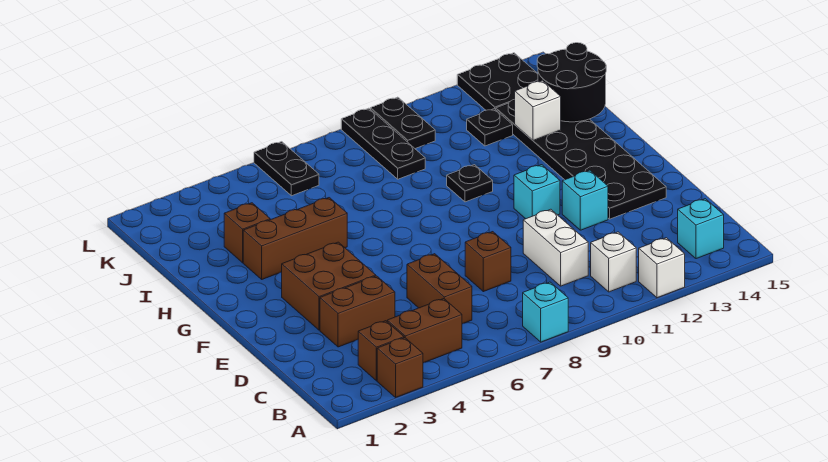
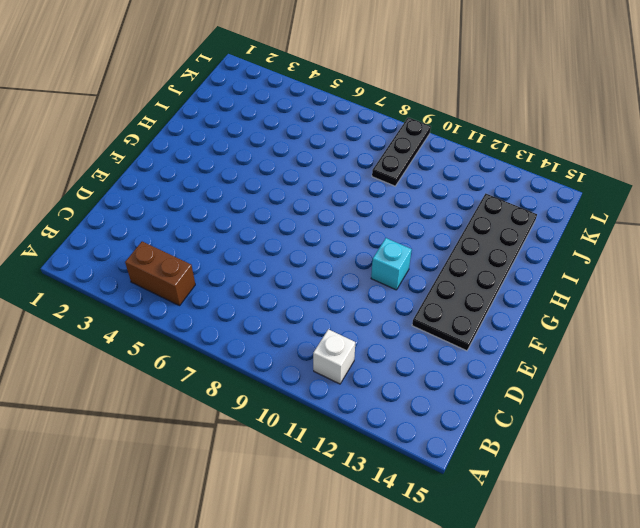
none -> brown brick A3 level 1
none -> cyan brick A8 level 1
none -> white brick A12 level 1

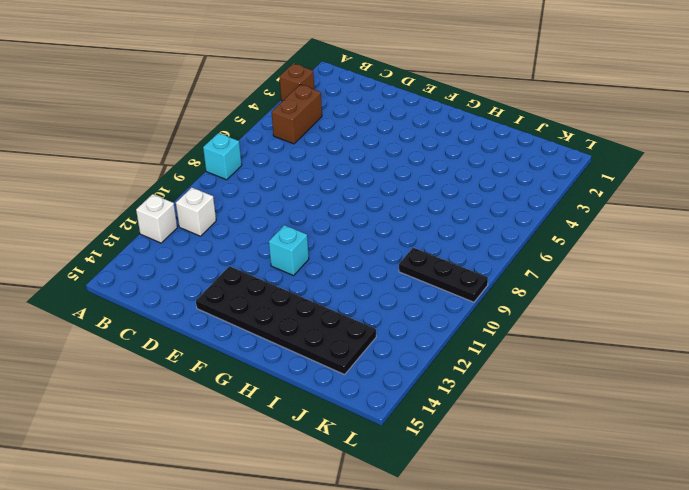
none -> brown brick B3 level 1
none -> cyan brick B14 level 1
none -> brown brick C6:D6 level 1

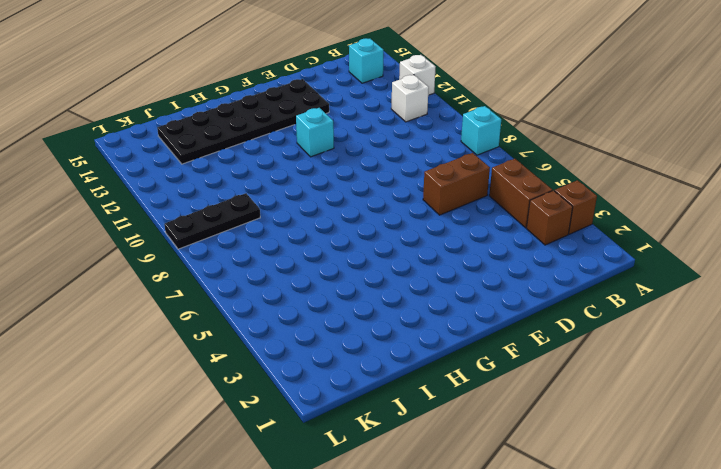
none -> white brick C10:D10 level 1
none -> brown brick D3:D4 level 1
none -> brown brick D8 level 1

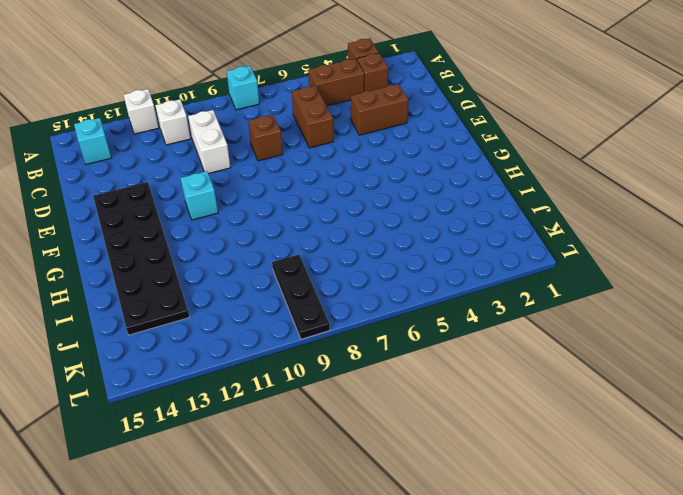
none -> brown brick E3:F4 level 1
none -> cyan brick E12 level 1
none -> brown brick H3:H5 level 1

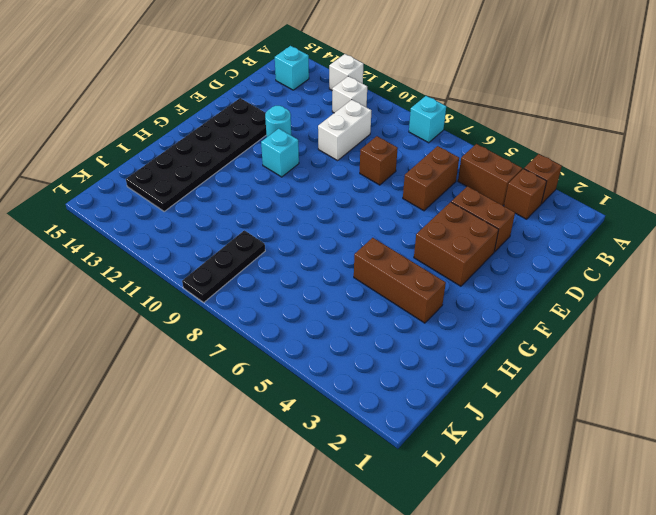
cyan round brick E12 level 1 -> cyan brick E12 level 1
none -> black plate H10 level 1
none -> brown brick I3 level 1
none -> black plate J12 level 1

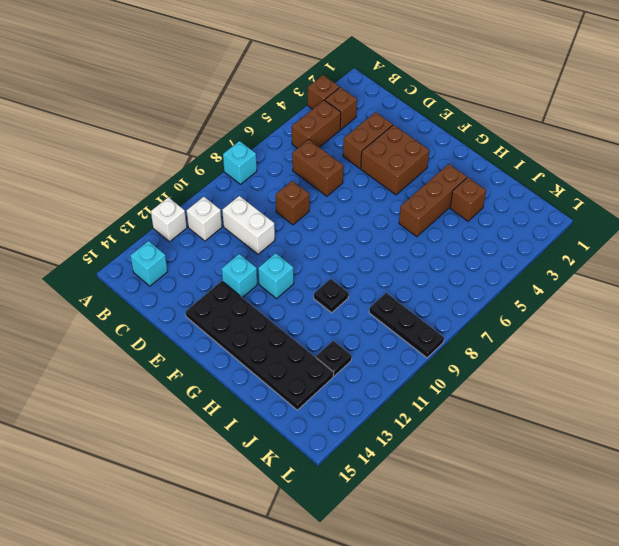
none -> black plate K6:L6 level 1
none -> black plate K10:L10 level 1
none -> black plate K13:L14 level 1

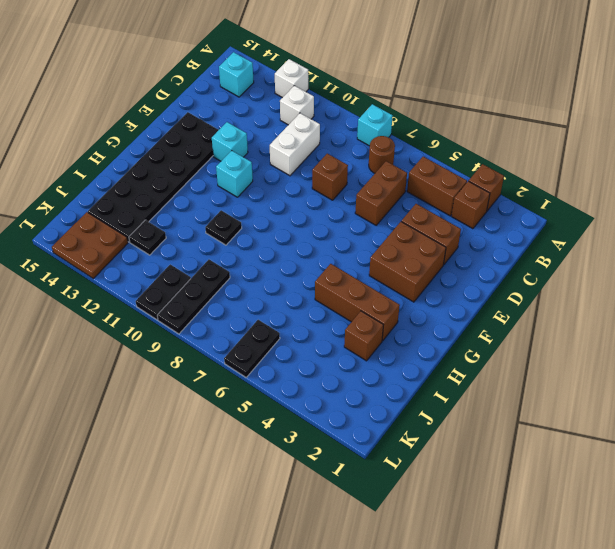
brown round brick B7 level 1 -> none
brown plate K13:L14 level 1 -> black plate K13:L14 level 1
none -> white brick I13 level 2
none -> black round brick I14:J15 level 2

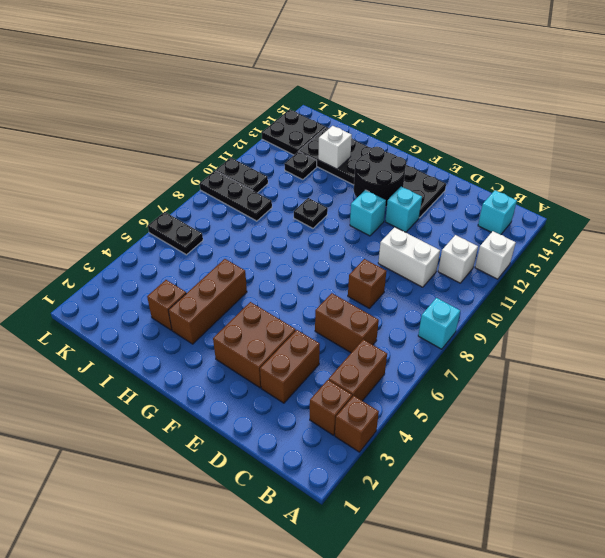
black round brick F12:G13 level 2 -> black round brick I14:J15 level 2

